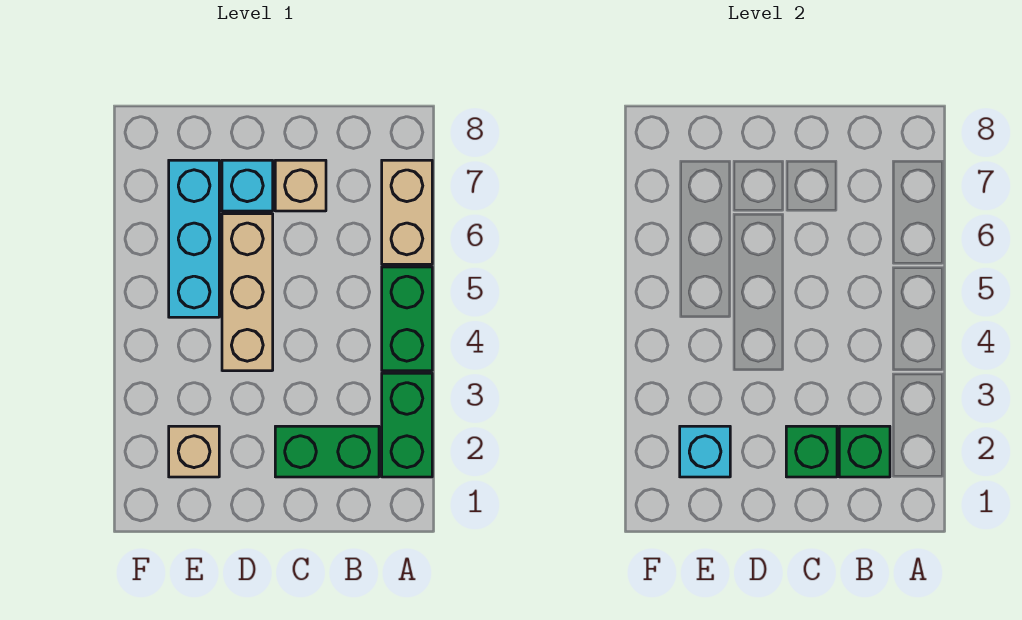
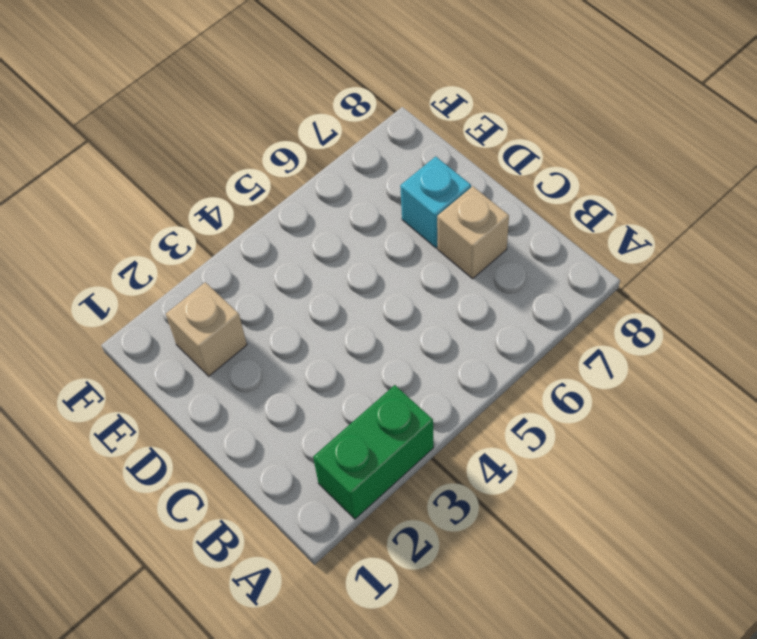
none -> green brick A4:A5 level 1
none -> tan brick A6:A7 level 1
none -> green brick B2:C2 level 1

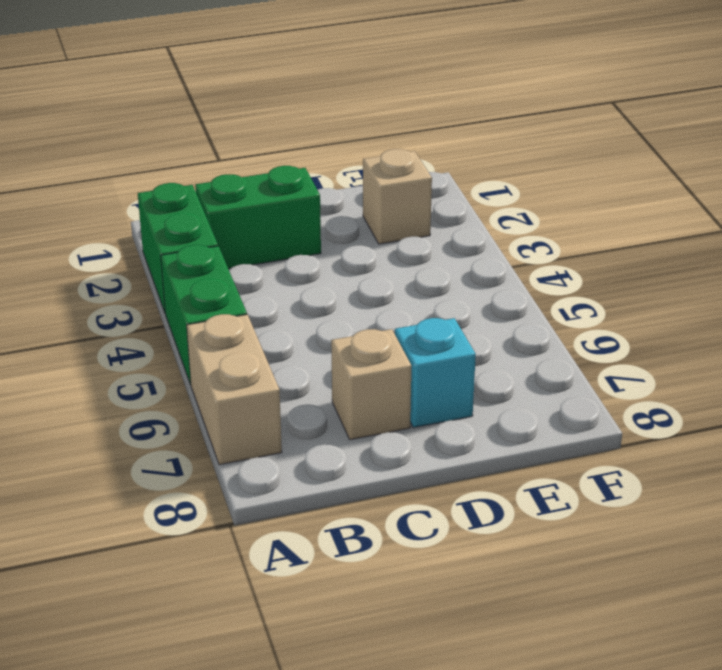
none -> tan brick D4:D6 level 1
none -> cyan brick E5:E7 level 1
none -> green brick B2 level 2

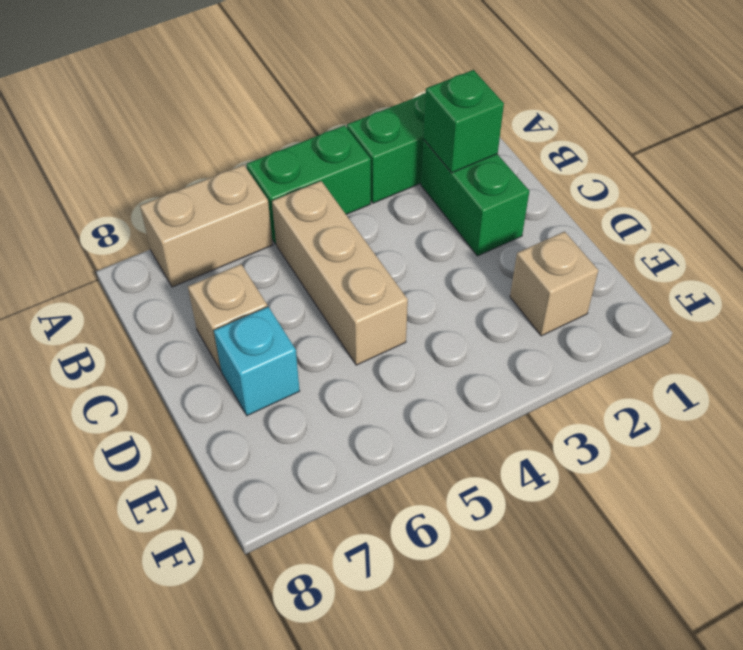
tan brick B5:D5 level 1 -> tan brick D4:D6 level 1
none -> cyan brick E5:E7 level 1
none -> green brick C2 level 2
none -> cyan brick E2 level 2

